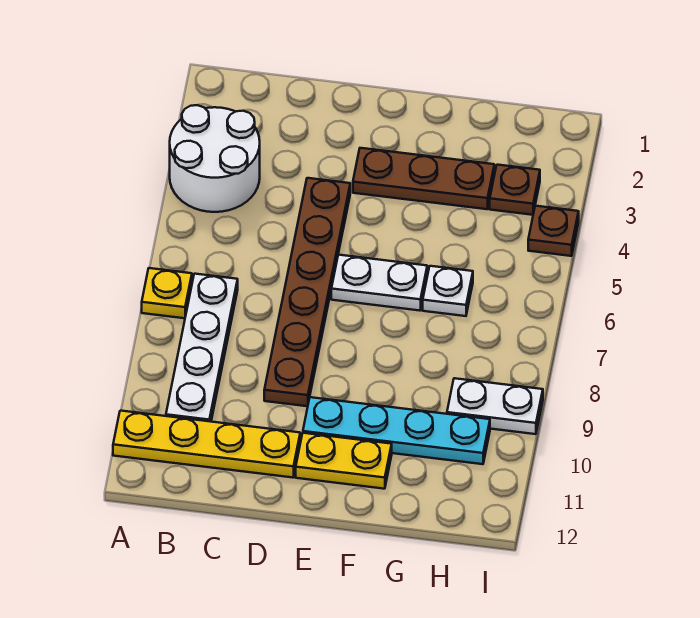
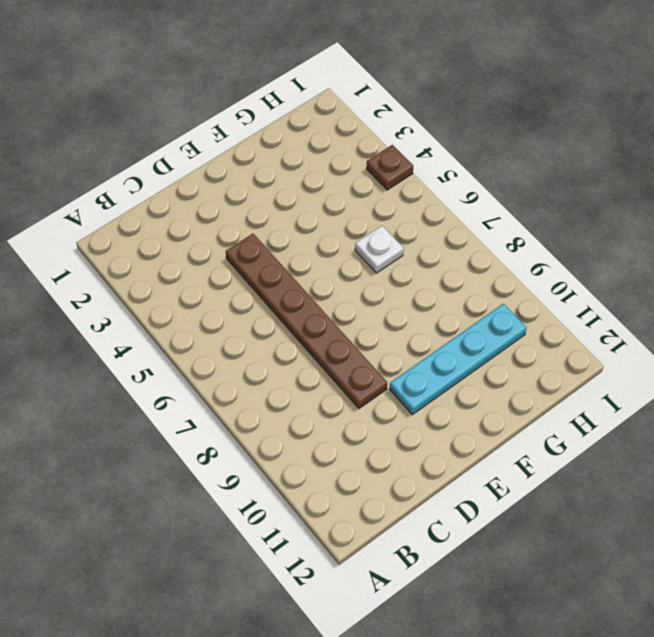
none -> white round brick A3:B4 level 1
none -> yellow plate A7 level 1
none -> yellow plate A11:D11 level 1

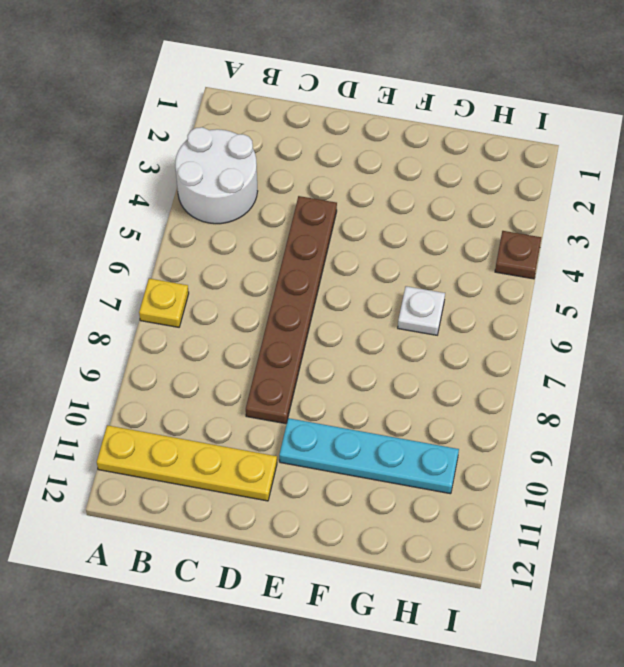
none -> white plate B7:B10 level 1
none -> brown plate E3:G3 level 1
none -> white plate E6:F6 level 1

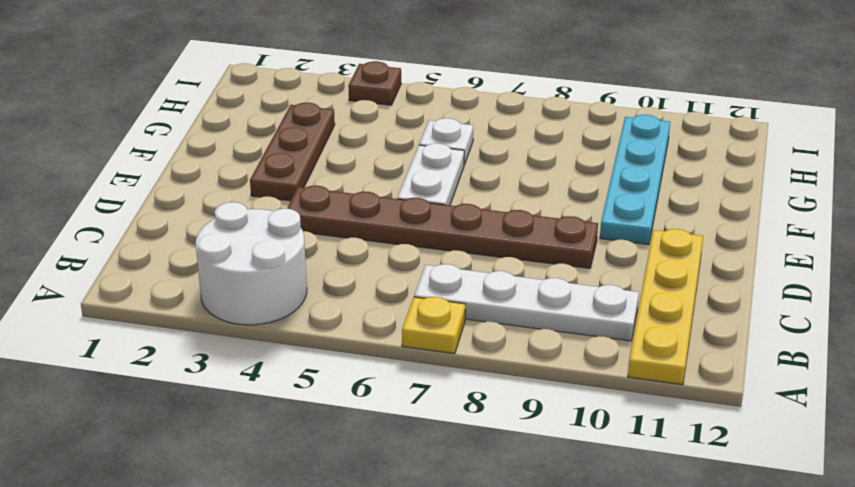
none -> yellow plate E11:F11 level 1
none -> brown plate H3 level 1
none -> white plate H9:I9 level 1

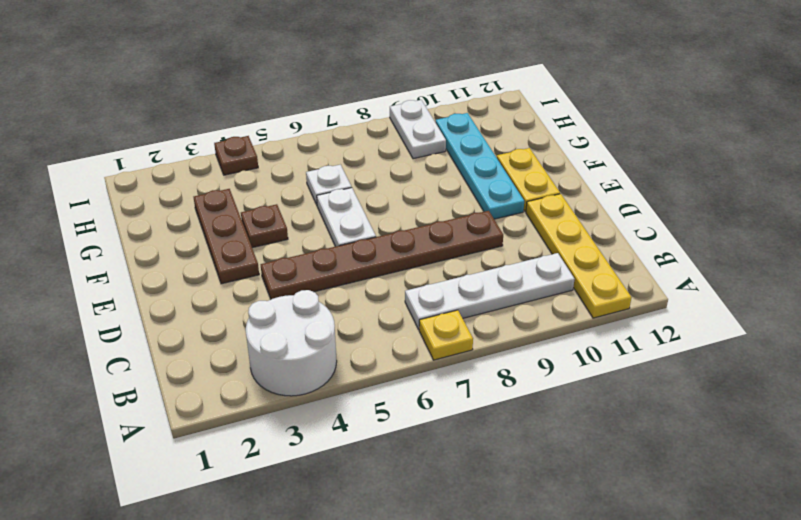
brown plate F4 level 1 -> brown plate H3 level 1

